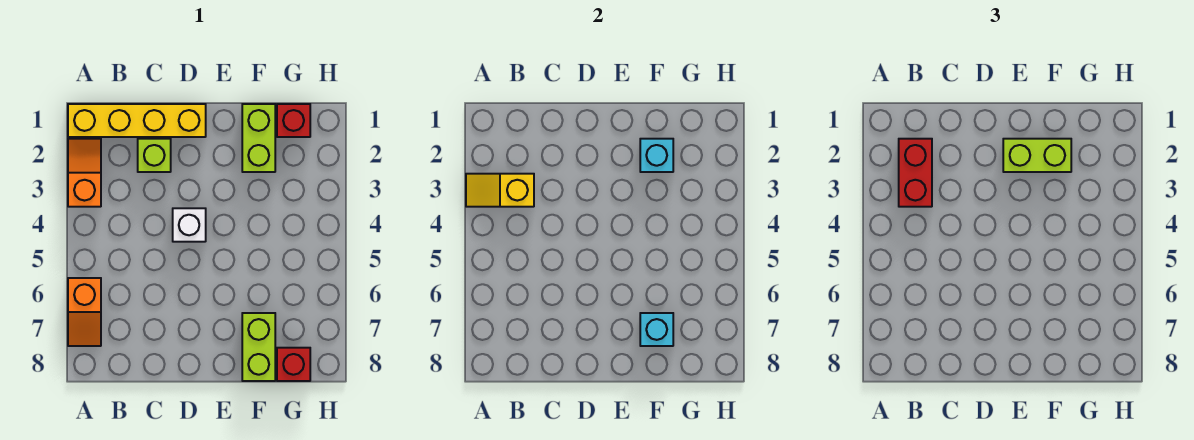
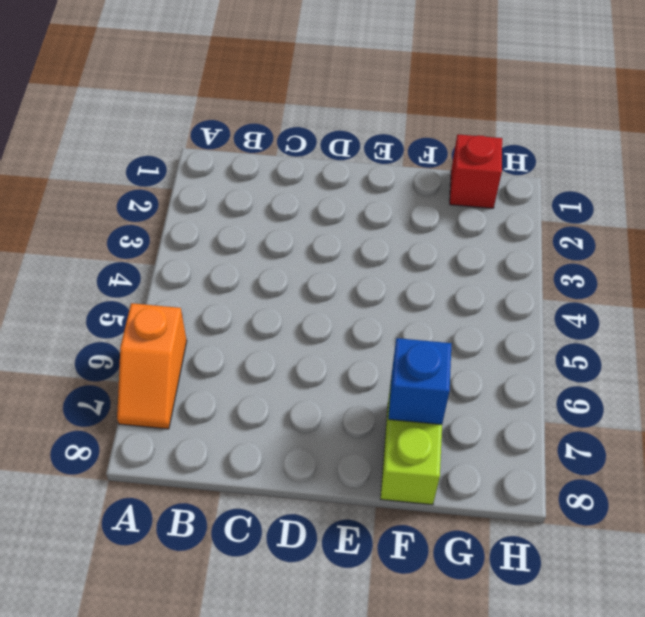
blue brick F7 level 2 -> cyan brick F7 level 2
none -> yellow brick A1:D1 level 1
none -> orange slope A2:A3 level 1 top 3
none -> lime brick C2 level 1

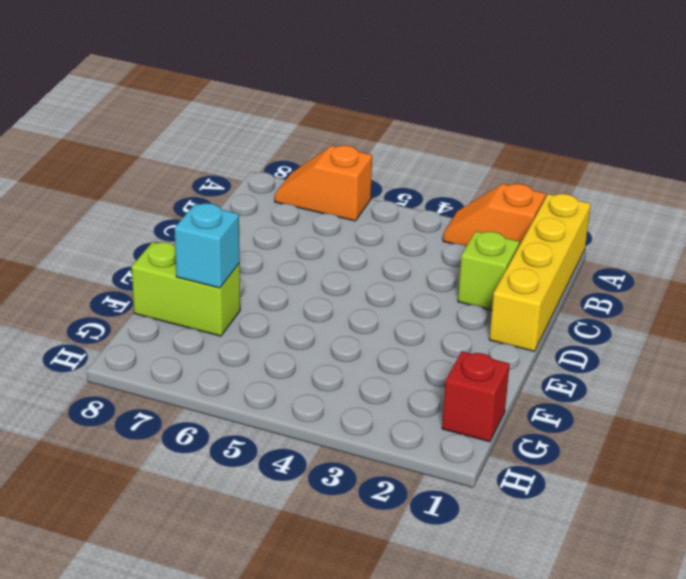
orange slope A2:A3 level 1 top 2 -> orange slope A2:A3 level 1 top 3
none -> white brick D4 level 1
none -> lime brick F1:F2 level 1
none -> red brick G8 level 1

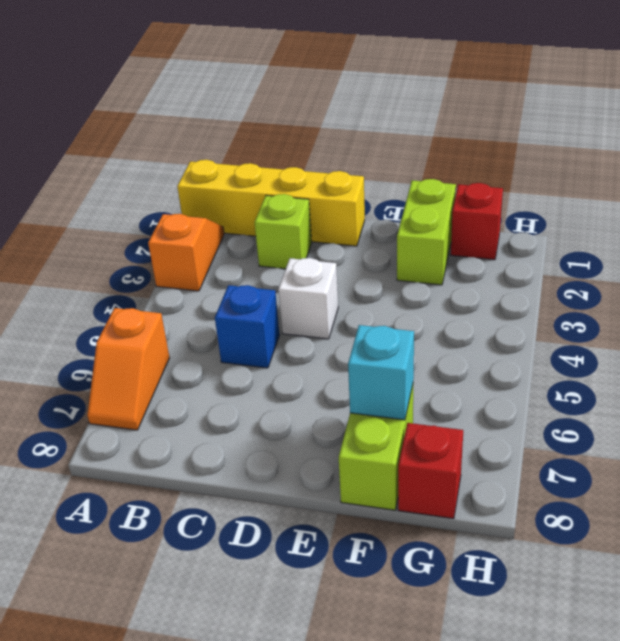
blue brick C5 level 1 -> none
none -> yellow slope A3:B3 level 2 top B
none -> cyan brick F2 level 2
none -> red brick B2:B3 level 3

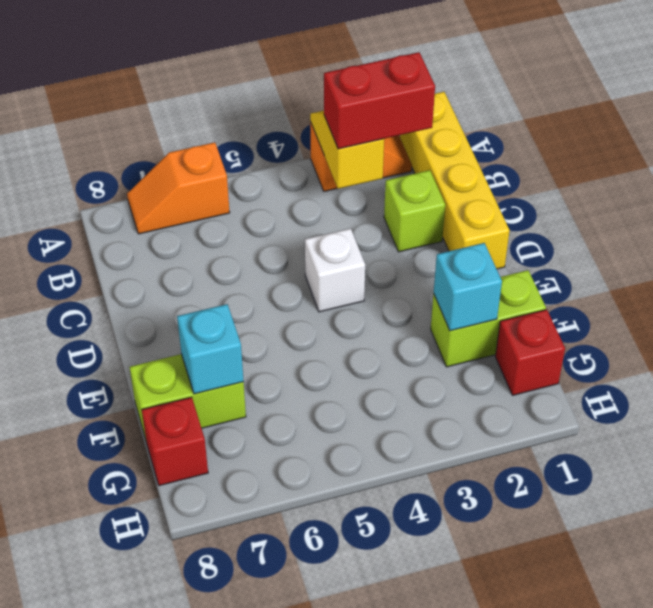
none -> lime brick E2:F2 level 3

